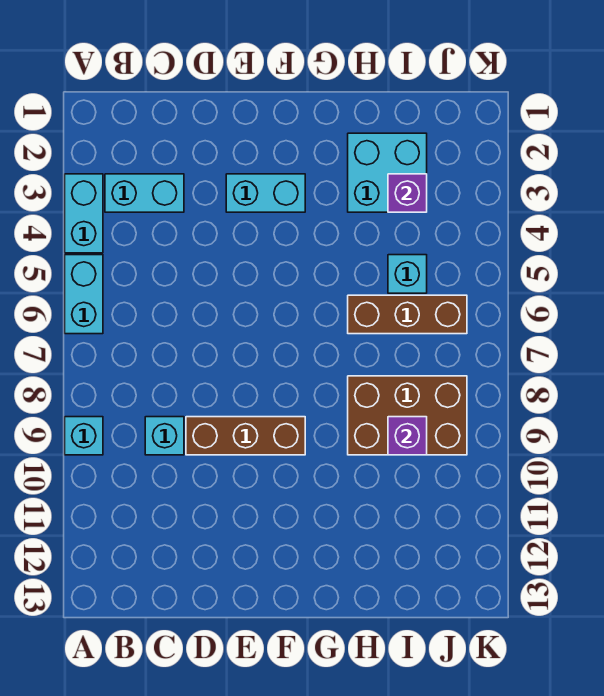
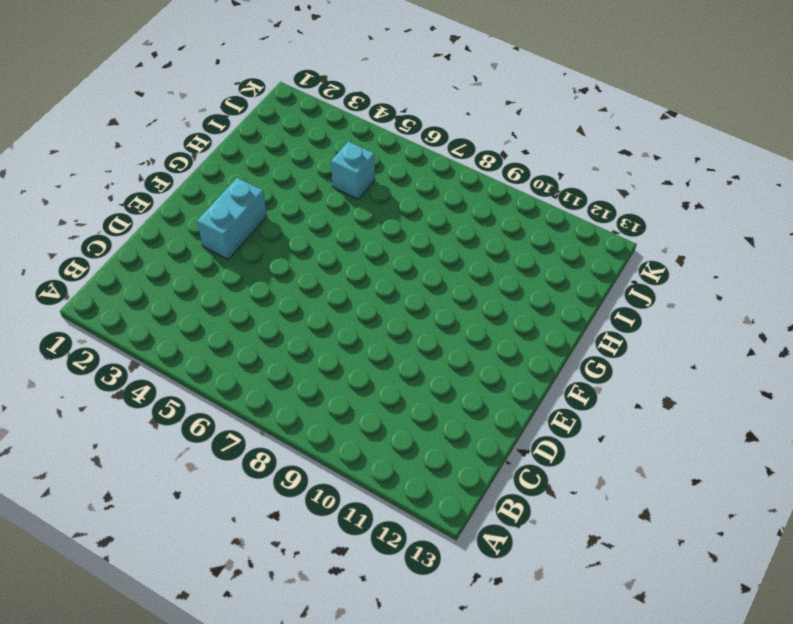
none -> cyan brick A3:A4 level 1
none -> cyan brick A5:A6 level 1
none -> cyan brick A9 level 1

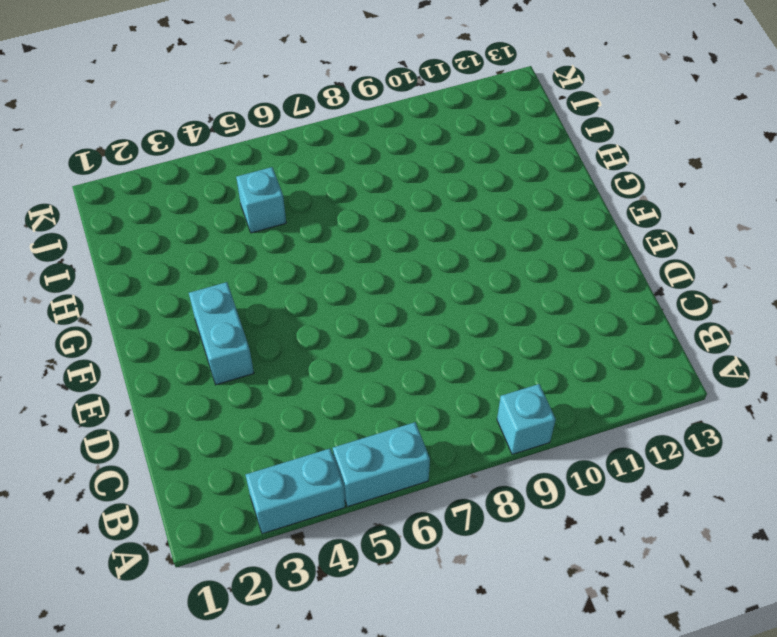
none -> cyan brick B3:C3 level 1
none -> cyan brick C9 level 1
none -> brown brick D9:F9 level 1

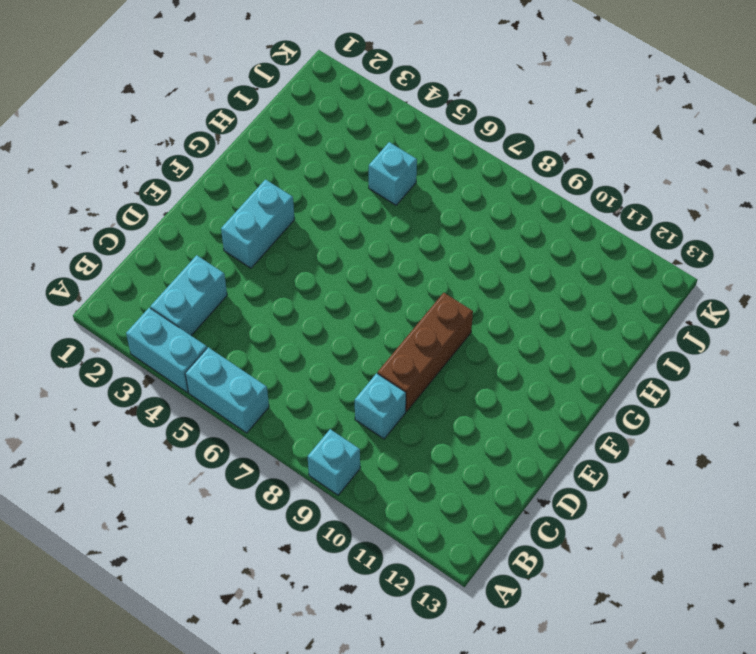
none -> cyan brick H2:I3 level 1
none -> brown brick H6:J6 level 1
none -> brown brick H8:J9 level 1

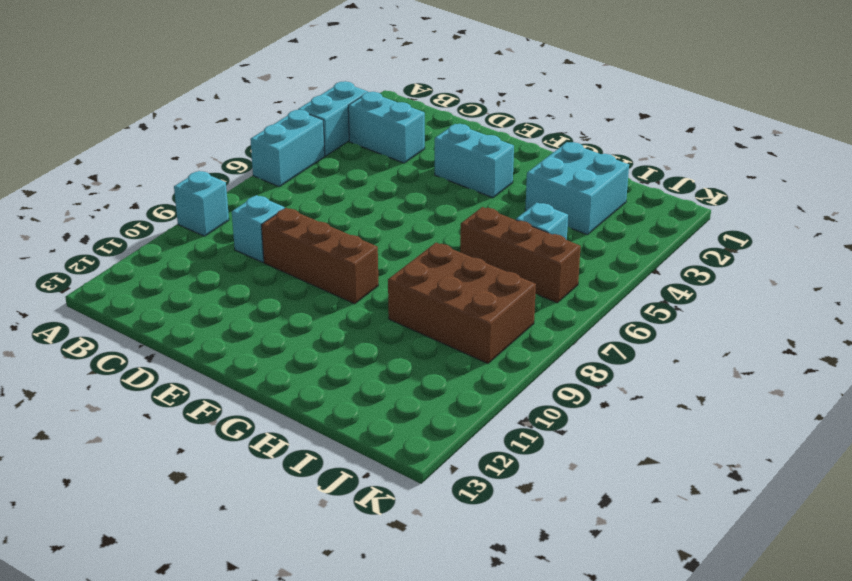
none -> purple brick I3 level 2
none -> purple brick I9 level 2

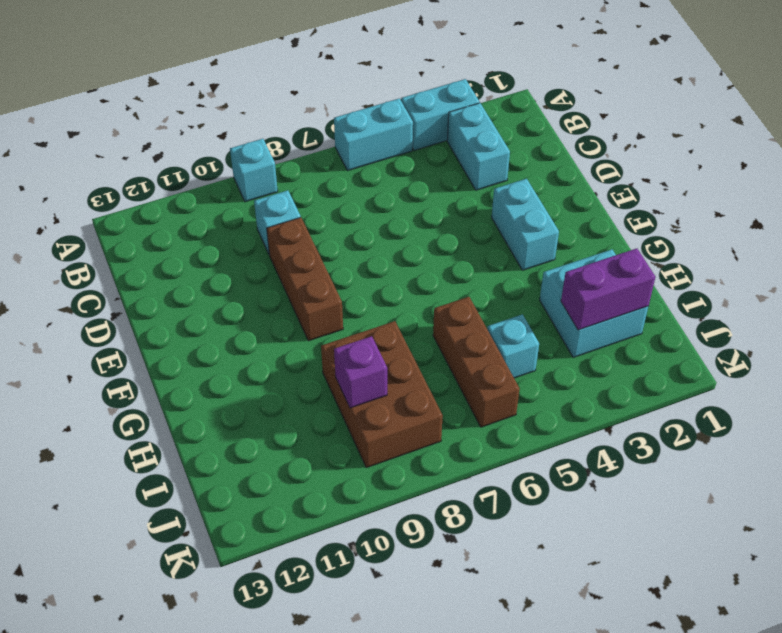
purple brick I2:I3 level 2 -> purple brick I3 level 2

